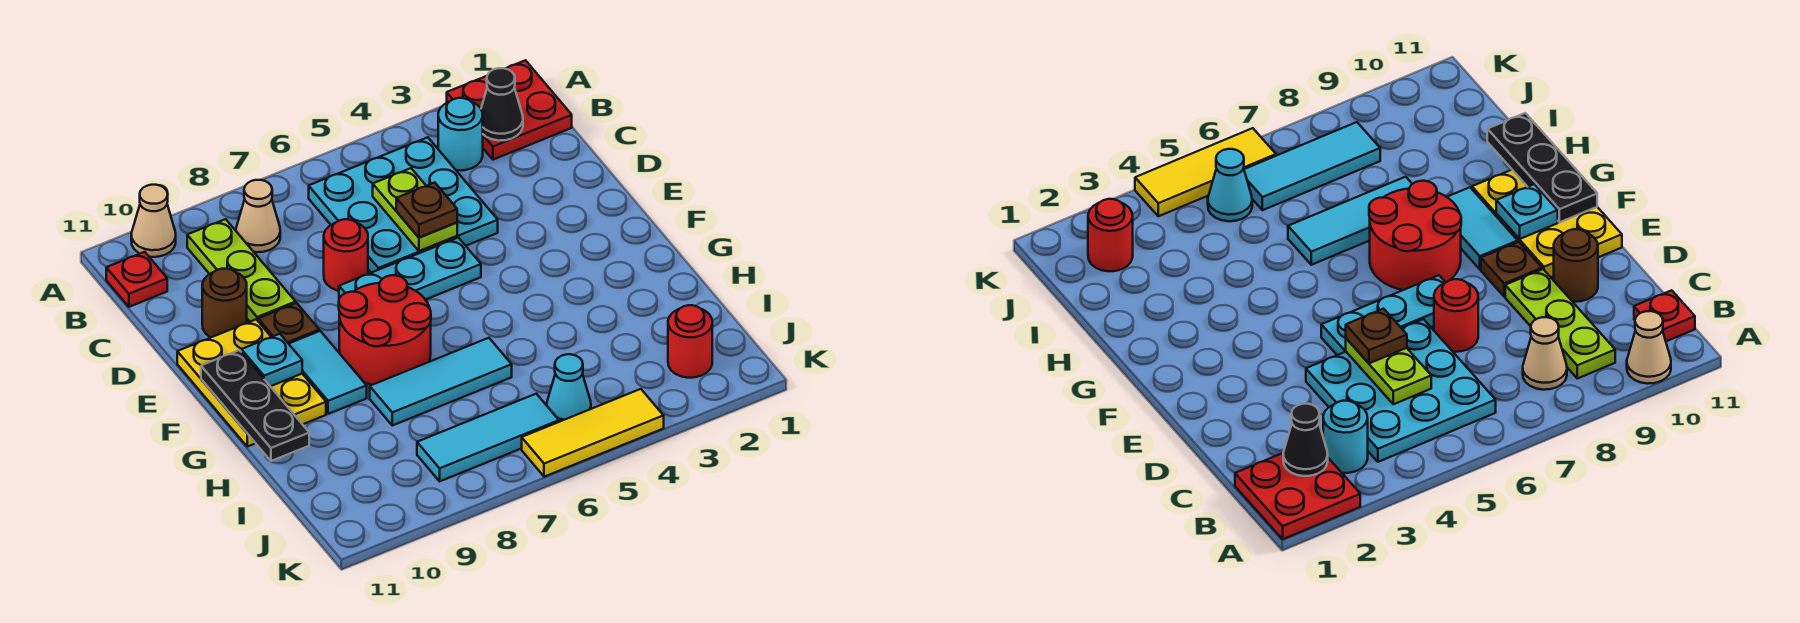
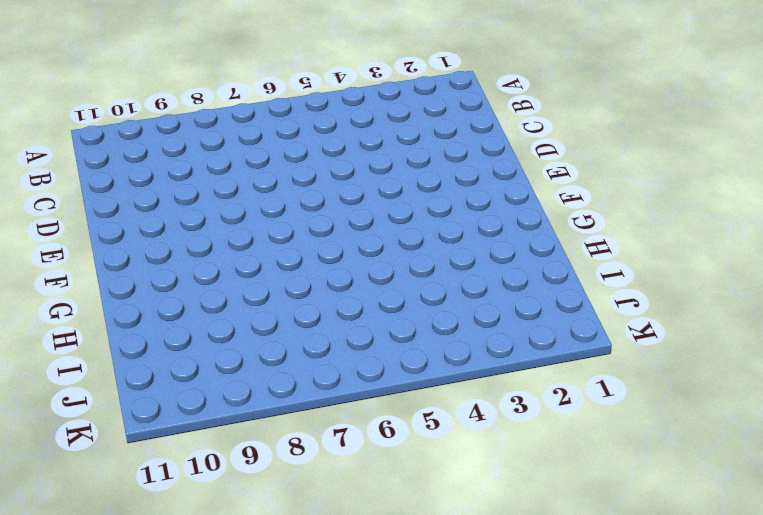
none -> red plate A1:B2 level 1
none -> tan cone A10 level 1
none -> cyan round brick B3 level 1

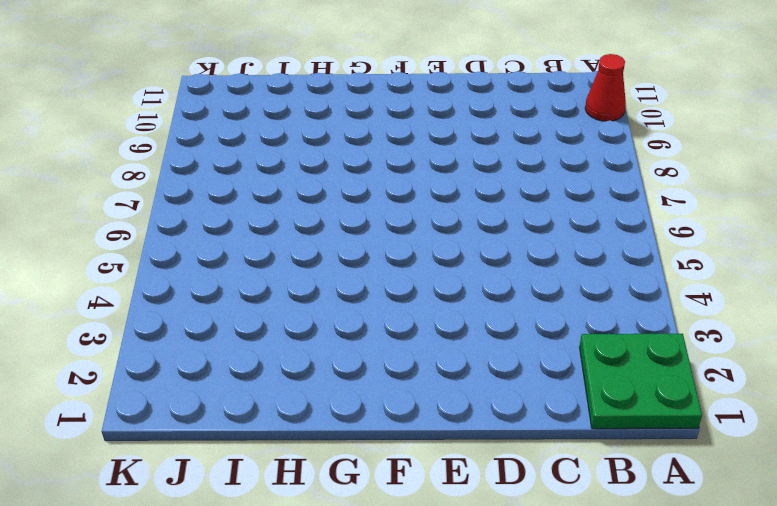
green plate A1:B2 level 1 -> red plate A1:B2 level 1
red cone A10 level 1 -> tan cone A10 level 1
none -> cyan round brick B3 level 1
none -> cyan plate B4:D6 level 1
none -> tan cone B8 level 1

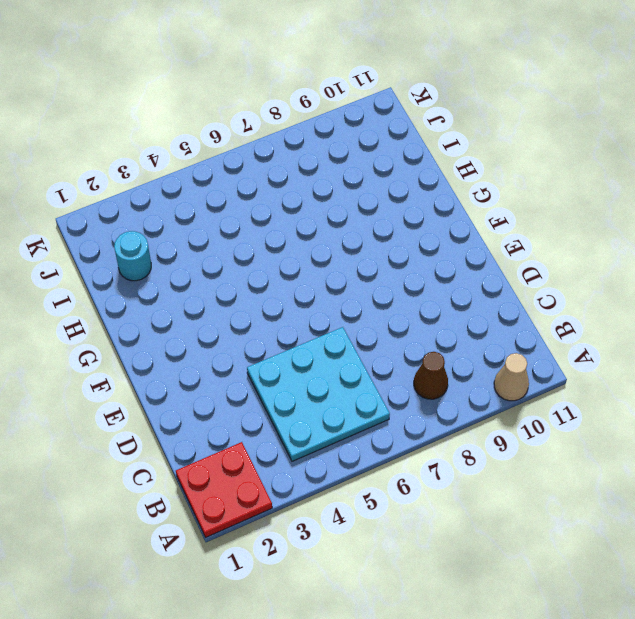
brown cone B8 level 1 -> tan cone B8 level 1
cyan round brick I2 level 1 -> cyan round brick B3 level 1
none -> lime plate B9:D9 level 1
none -> red plate B11 level 1
none -> red round brick D7 level 1

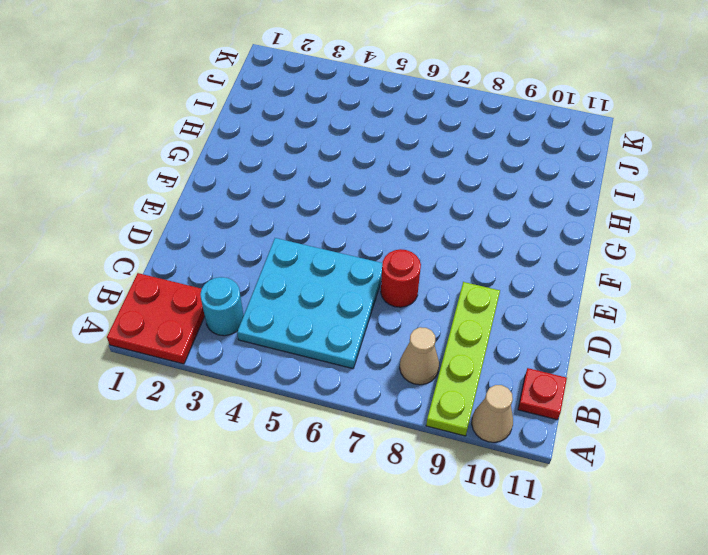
lime plate A9:D9 level 1 -> lime plate B9:D9 level 1
none -> brown round brick D10 level 1
none -> cyan plate E5:E7 level 1
none -> brown plate E9 level 1

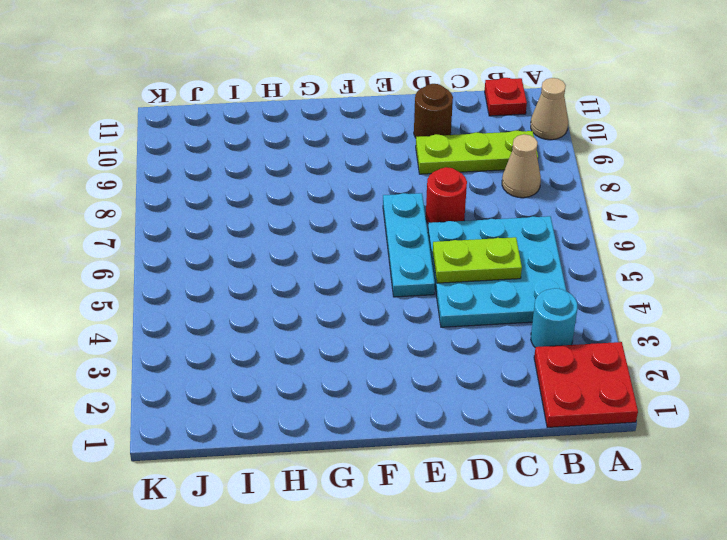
none -> brown plate E9 level 1
none -> yellow plate E10:G11 level 1
none -> red round brick F7:G8 level 1

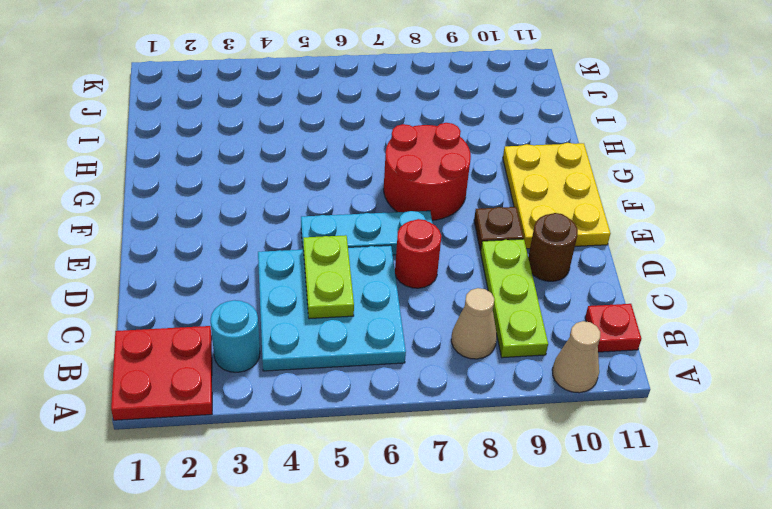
none -> cyan tile F9:G9 level 1
none -> cyan tile H6:H8 level 1
none -> red round brick J2 level 1

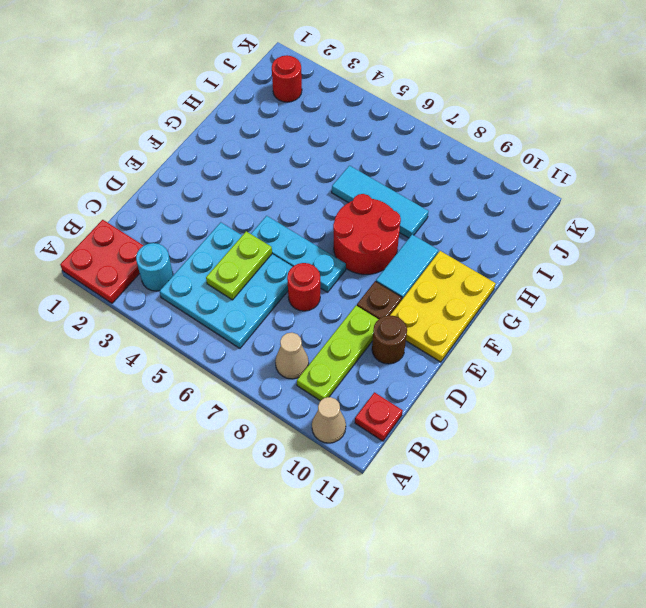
none -> cyan cone J5 level 1
none -> cyan tile J6:J8 level 1
none -> yellow tile K4:K6 level 1

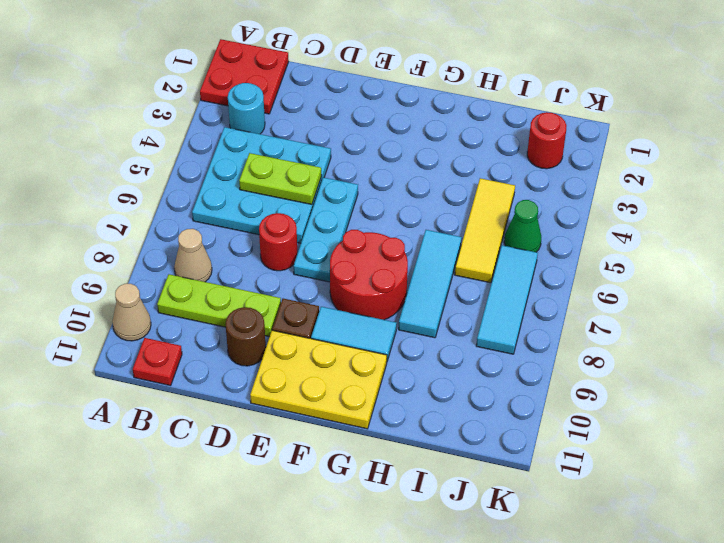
yellow tile I4:I6 level 1 -> yellow tile K4:K6 level 1
green cone J5 level 1 -> cyan cone J5 level 1
none -> black cone B2 level 2
none -> cyan plate F10 level 2
none -> black plate F11:H11 level 2

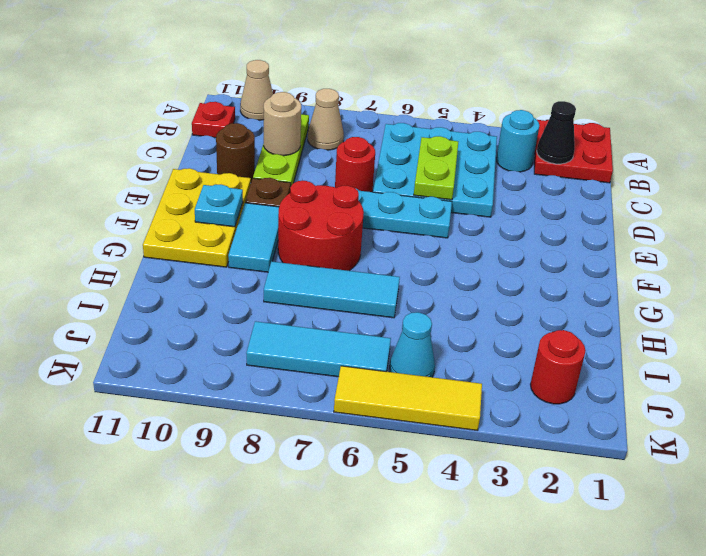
tan round brick C9 level 2 -> none
none -> black plate F11:H11 level 2
none -> brown plate D5 level 3

